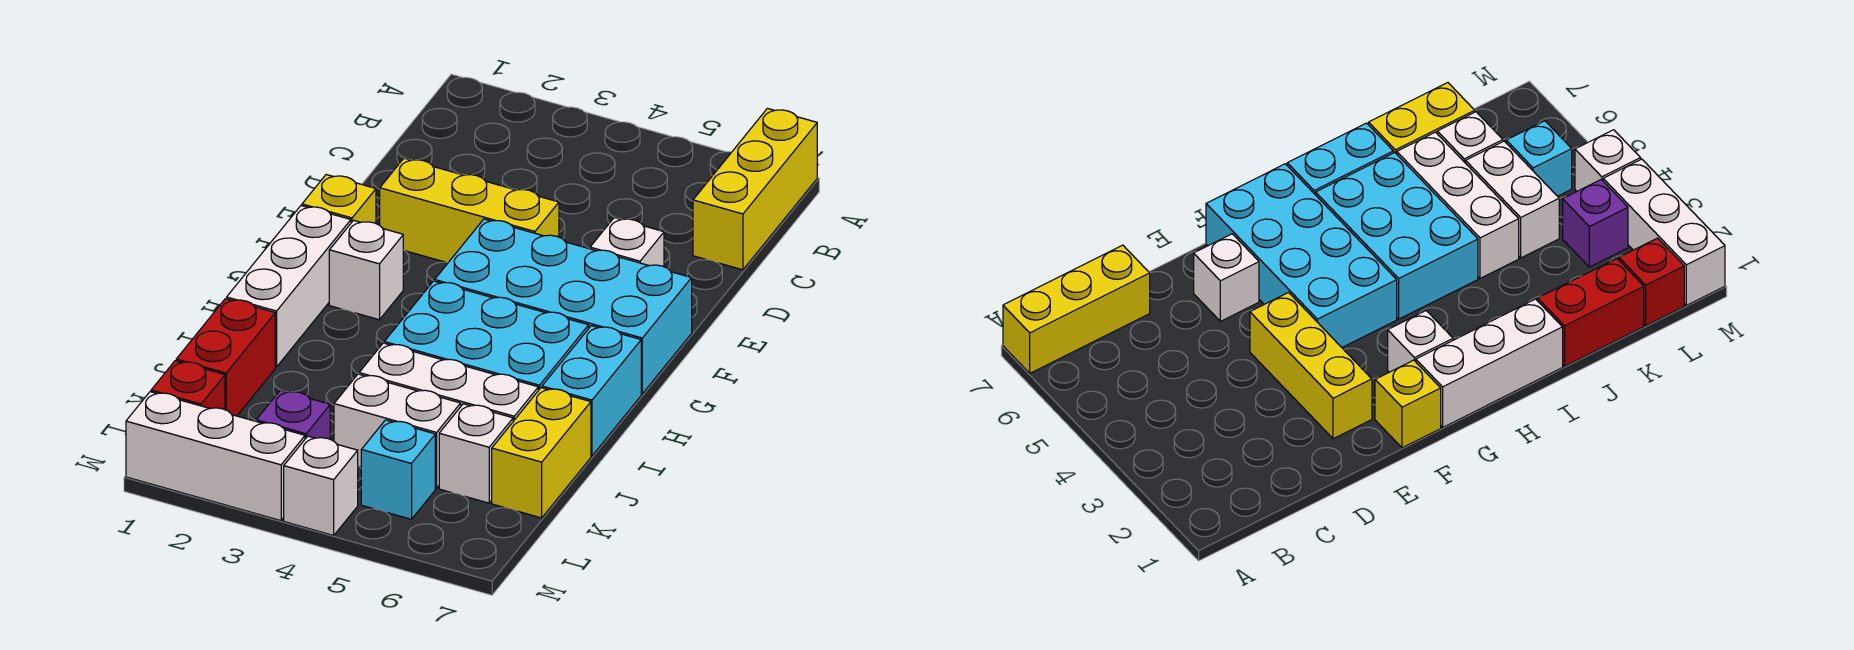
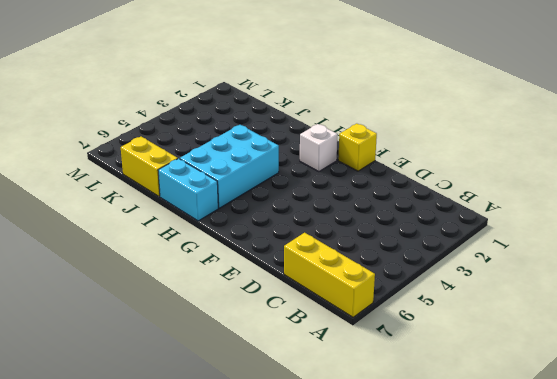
none -> yellow brick E2:E4 level 1
none -> white brick E6 level 1
none -> cyan brick F4:G7 level 1

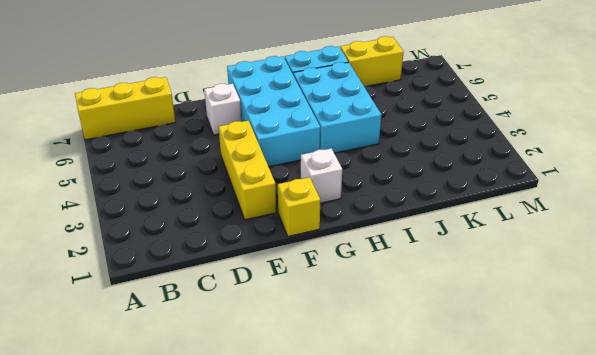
none -> white brick G1:I1 level 1
none -> red brick J1:K1 level 1
none -> white brick J4:J6 level 1

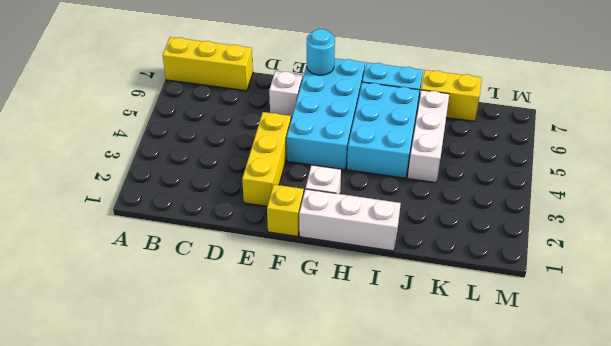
cyan round brick F7 level 2 -> none
none -> red brick J1:K1 level 1
none -> white brick K4:K5 level 1
none -> white brick K6 level 1

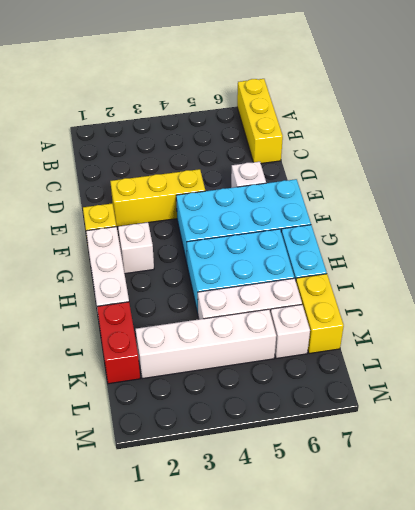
white brick K2:K5 level 1 -> white brick K4:K5 level 1
none -> red brick L1 level 1
none -> purple brick L3 level 1
none -> cyan brick L5 level 1

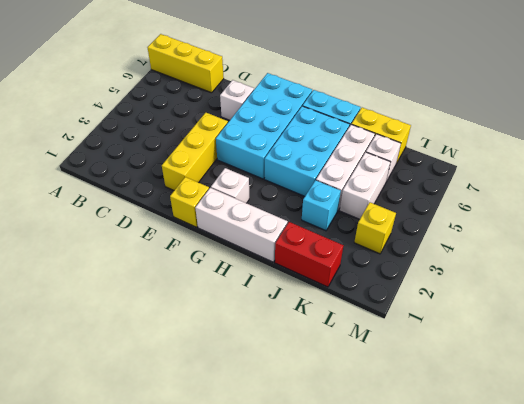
cyan brick J3 level 1 -> cyan brick L5 level 1
yellow brick L3 level 1 -> purple brick L3 level 1
none -> red brick L1 level 1
none -> white brick M1:M3 level 1
none -> white brick M4 level 1

